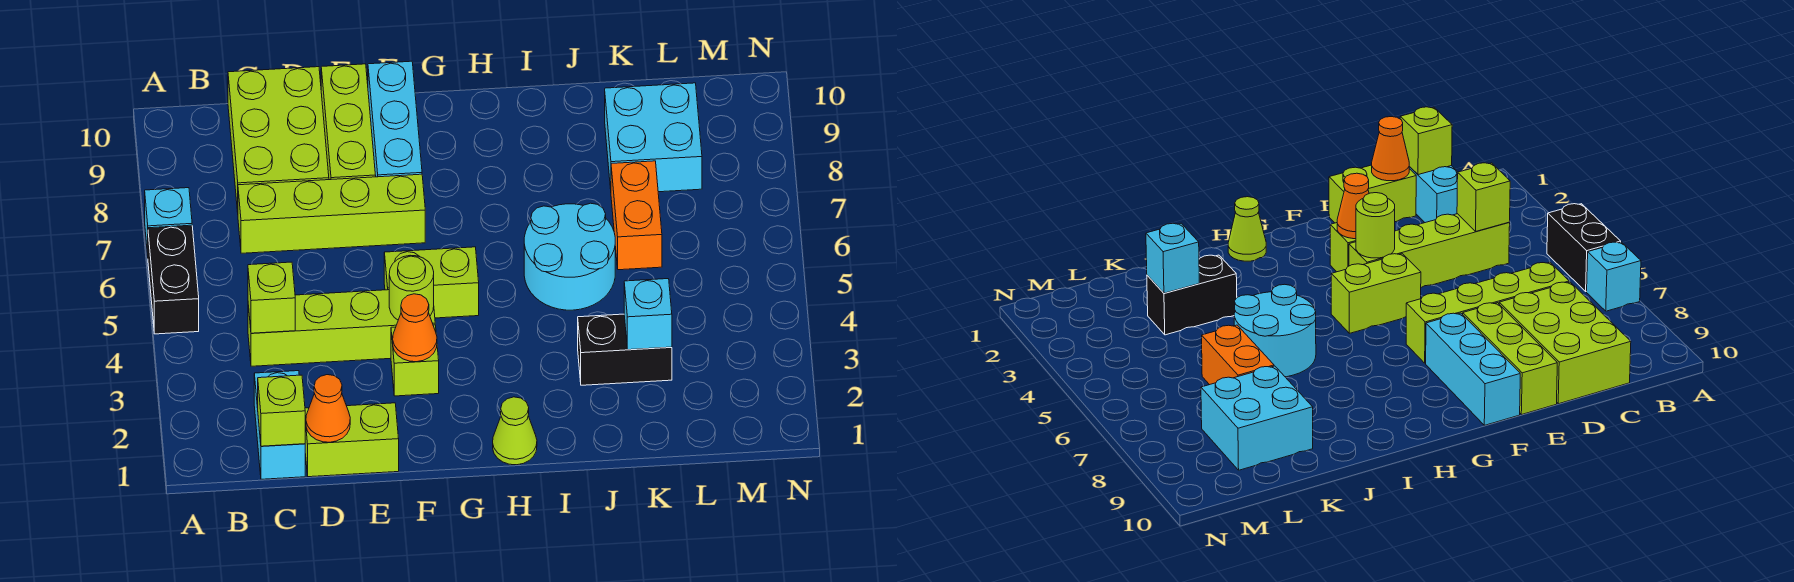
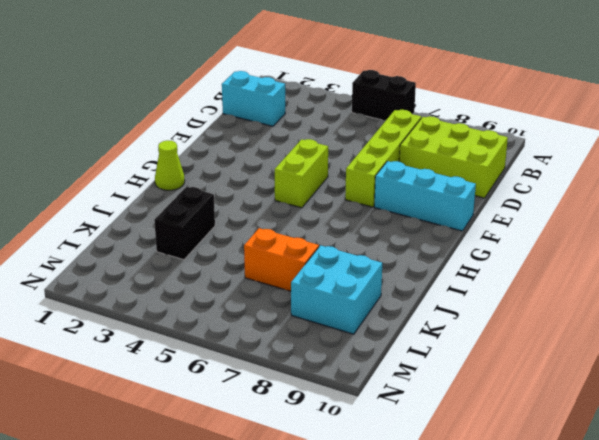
none -> cyan brick A7 level 1
none -> lime brick C4:F4 level 1
none -> lime brick D1:E1 level 1

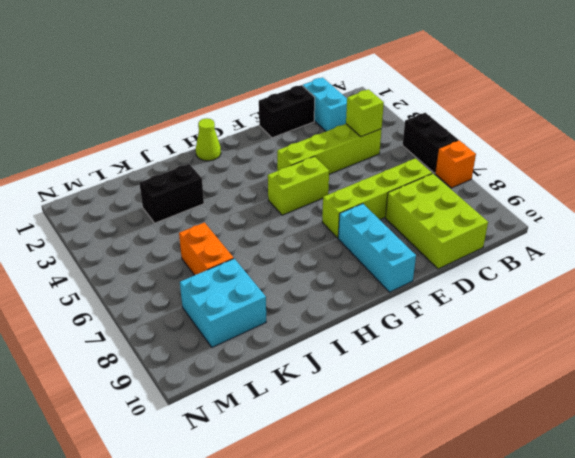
orange brick A7 level 1 -> cyan brick A7 level 1
black brick D1:E1 level 1 -> lime brick D1:E1 level 1
none -> lime brick E8:E10 level 1
none -> lime brick F3 level 1
none -> cyan round brick I5:J6 level 1

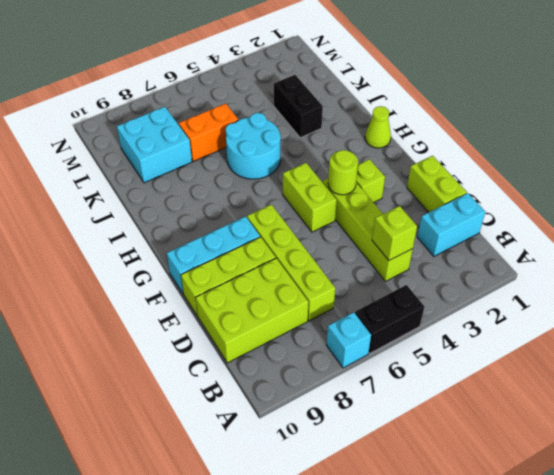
none -> lime brick C1 level 2
none -> orange cone D1 level 2
none -> orange cone F3 level 2

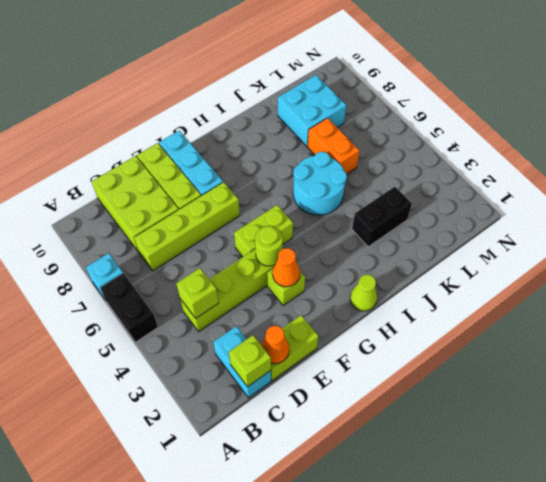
none -> cyan brick K3 level 2

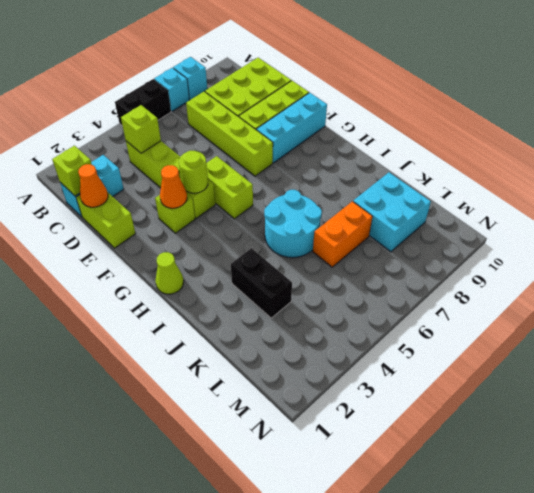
cyan brick A8 level 1 -> cyan brick K3 level 2

